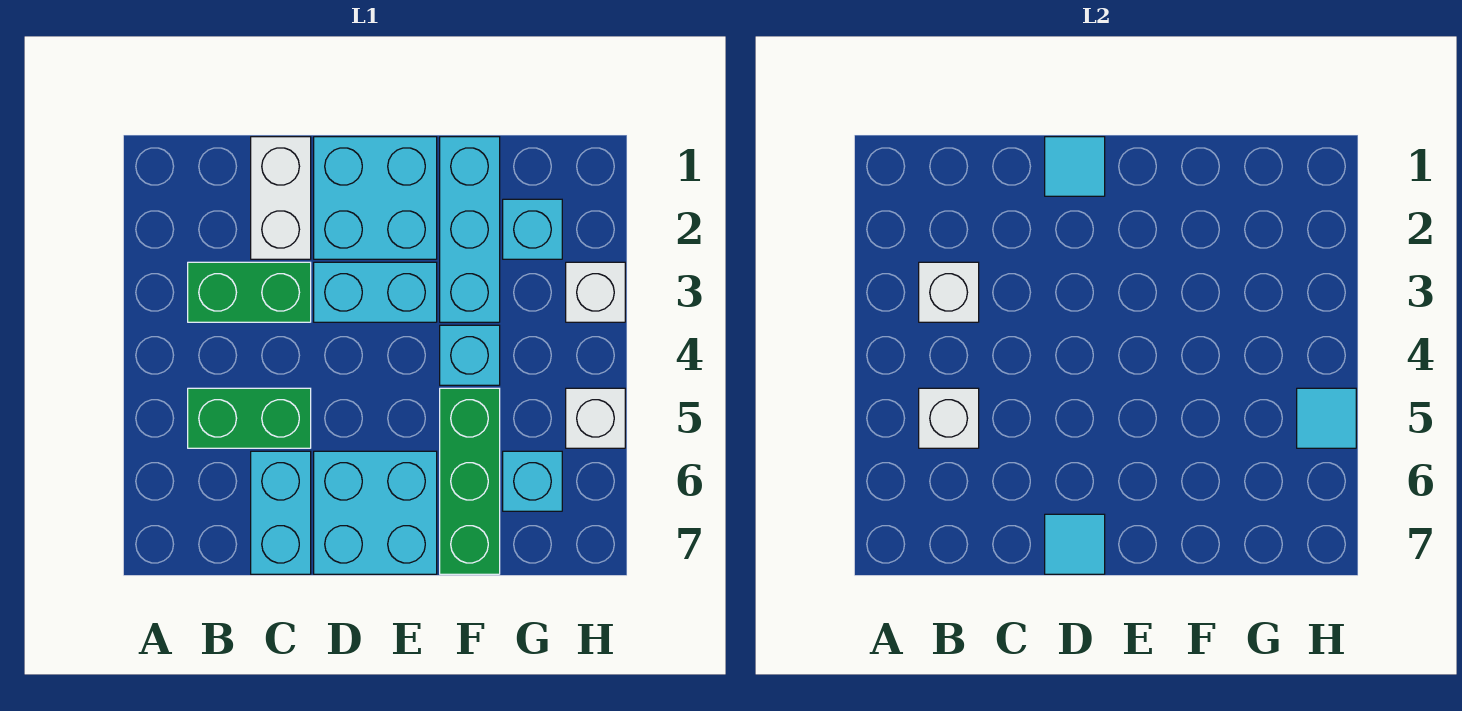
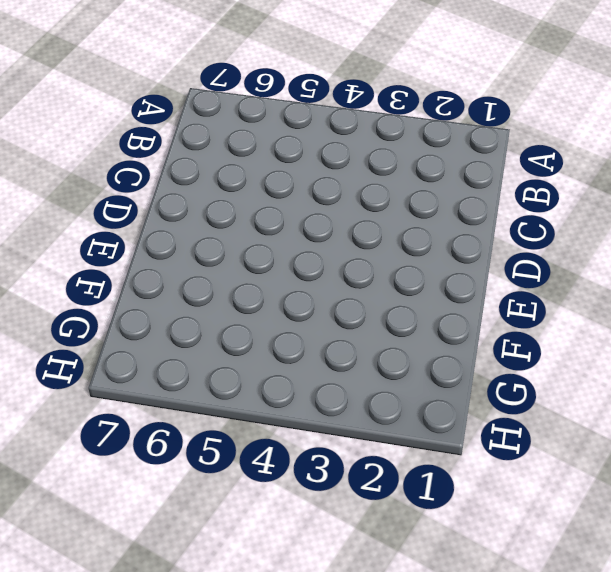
none -> green brick B3:C3 level 1
none -> green brick B5:C5 level 1
none -> white brick C1:C2 level 1

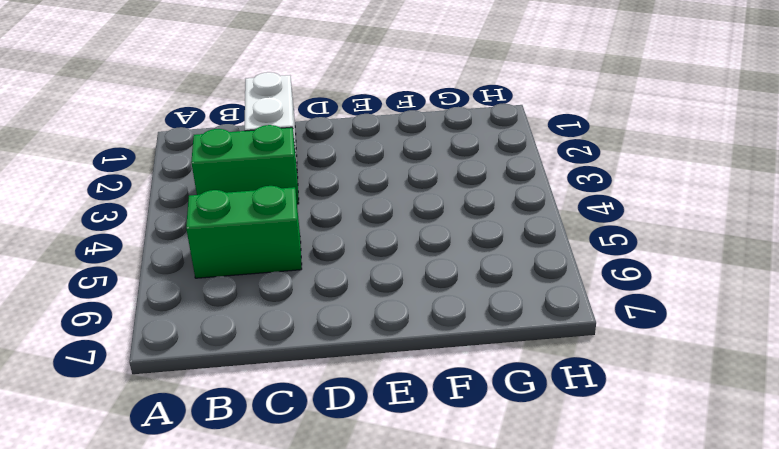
none -> cyan brick C6:C7 level 1
none -> cyan brick D1:E2 level 1
none -> cyan brick D3:E3 level 1

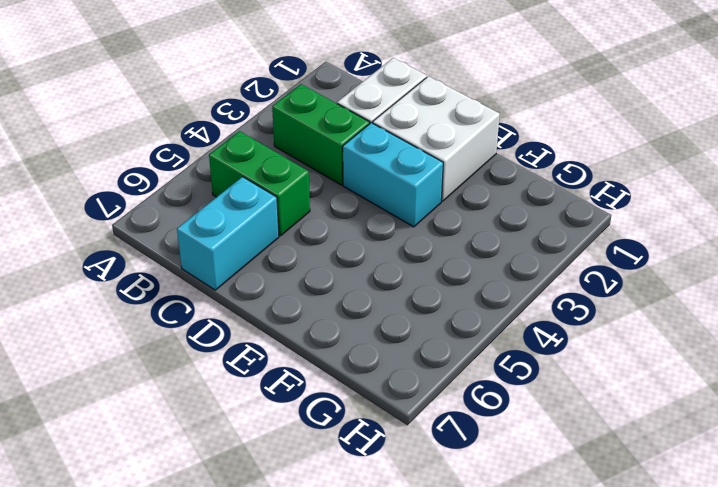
white brick D1:E2 level 1 -> cyan brick D1:E2 level 1
none -> cyan brick D6:E7 level 1
none -> cyan brick F1:F3 level 1
none -> cyan brick F4 level 1

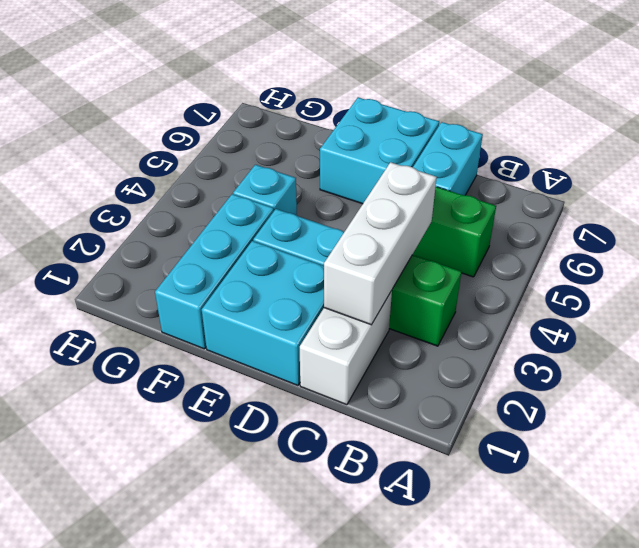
white brick C2:C4 level 2 -> none
none -> green brick F5:F7 level 1
none -> cyan brick G2 level 1
none -> cyan brick G6 level 1

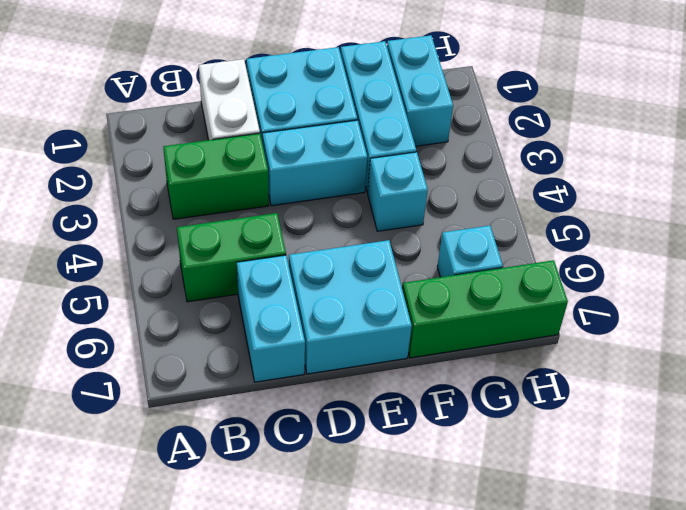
green brick F7:H7 level 1 -> green brick F5:F7 level 1
cyan brick G1:G2 level 1 -> cyan brick G2 level 1
none -> white brick H3 level 1
none -> white brick H5 level 1
none -> white brick B3 level 2

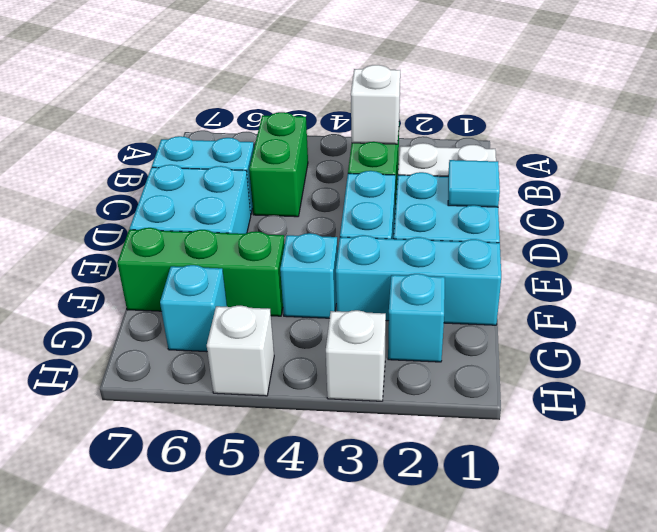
none -> white brick B5 level 2
none -> cyan tile D7 level 2
none -> cyan tile H5 level 2

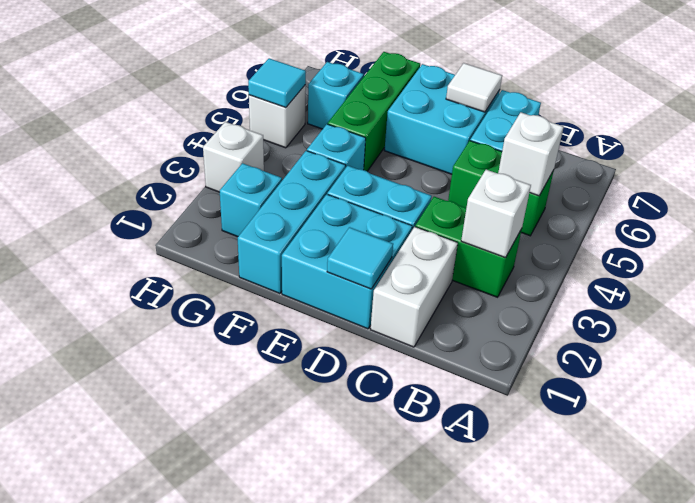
white tile D7 level 2 -> cyan tile D7 level 2

